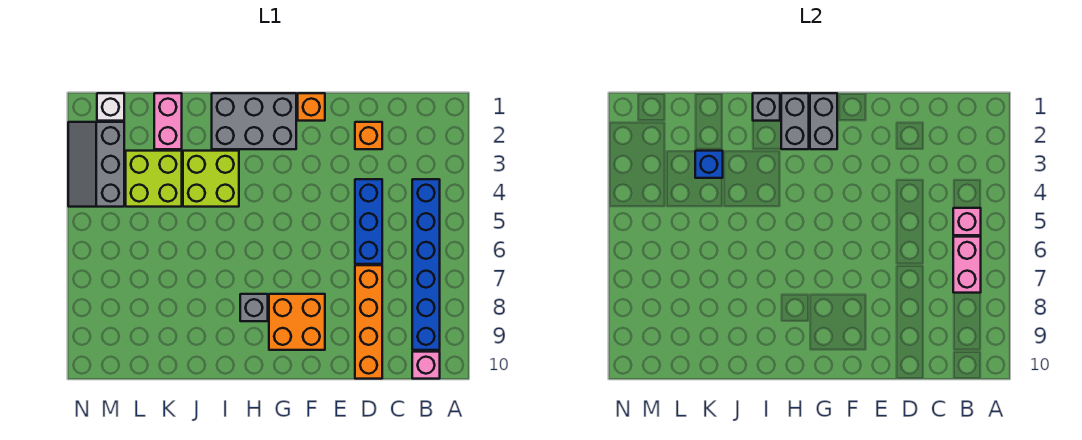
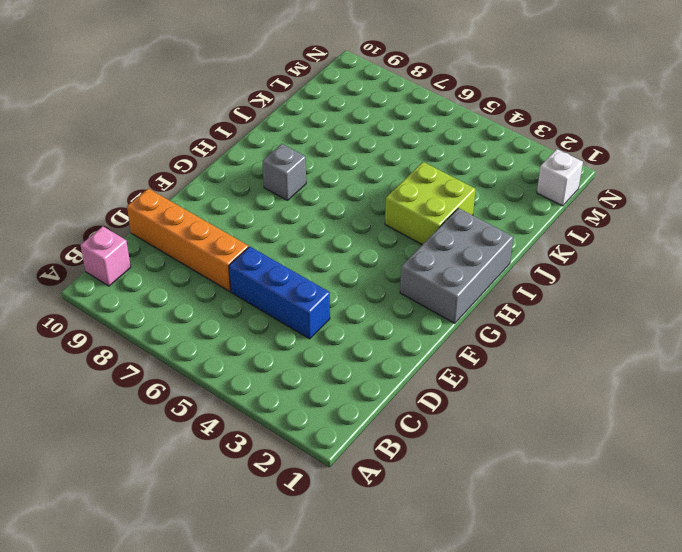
none -> blue brick B4:B9 level 1
none -> orange brick D2 level 1
none -> orange brick F1 level 1

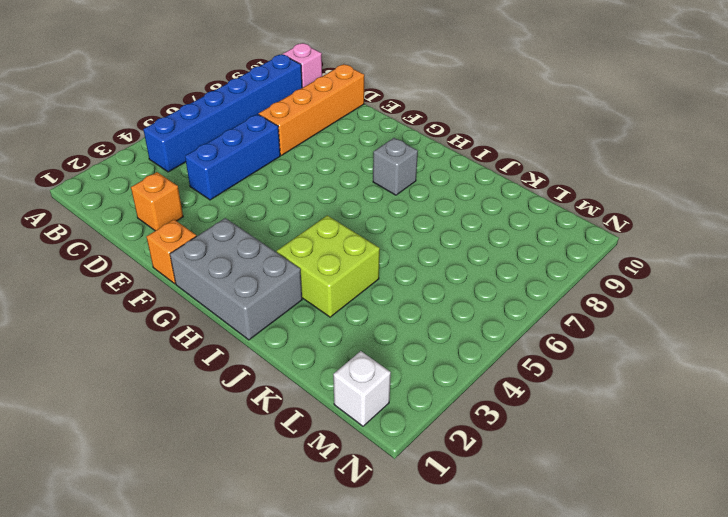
none -> orange brick F8:G9 level 1
none -> pink brick K1:K2 level 1
none -> lime brick K3:L4 level 1

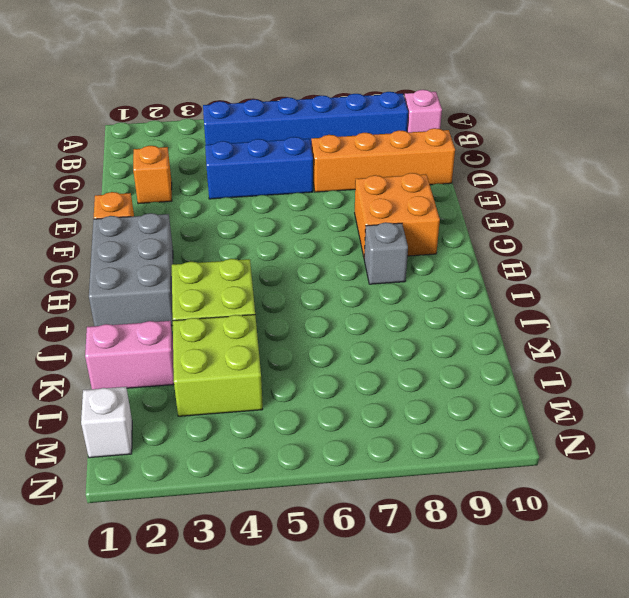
none -> grey slope M2:N4 level 1 top M
none -> pink brick B5 level 2
none -> pink brick B6:B7 level 2

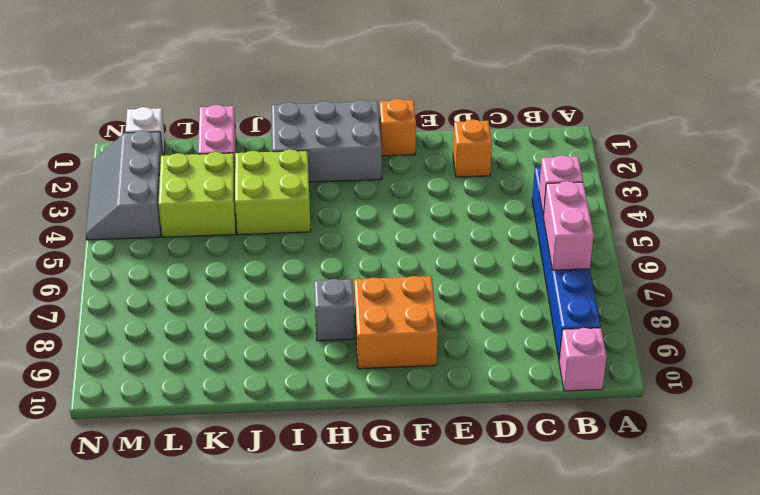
none -> blue brick D4:D6 level 1
none -> orange brick D7:D10 level 1
none -> grey brick G1:G2 level 2

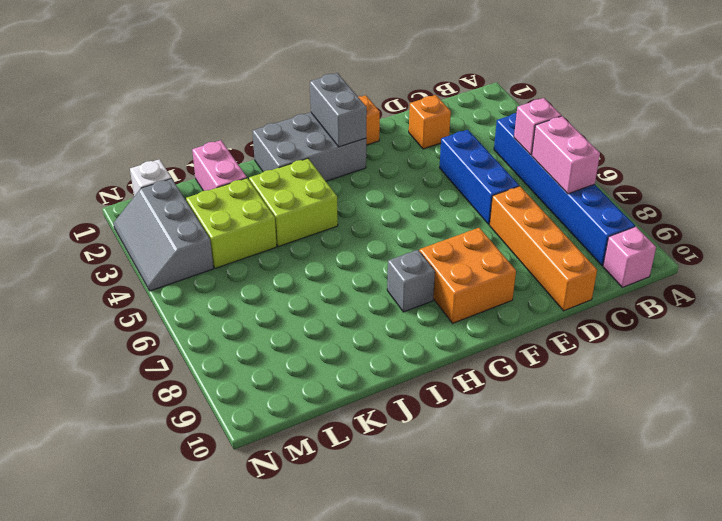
none -> grey brick H1:H2 level 2
none -> grey brick I1 level 2
none -> blue brick K3 level 2

